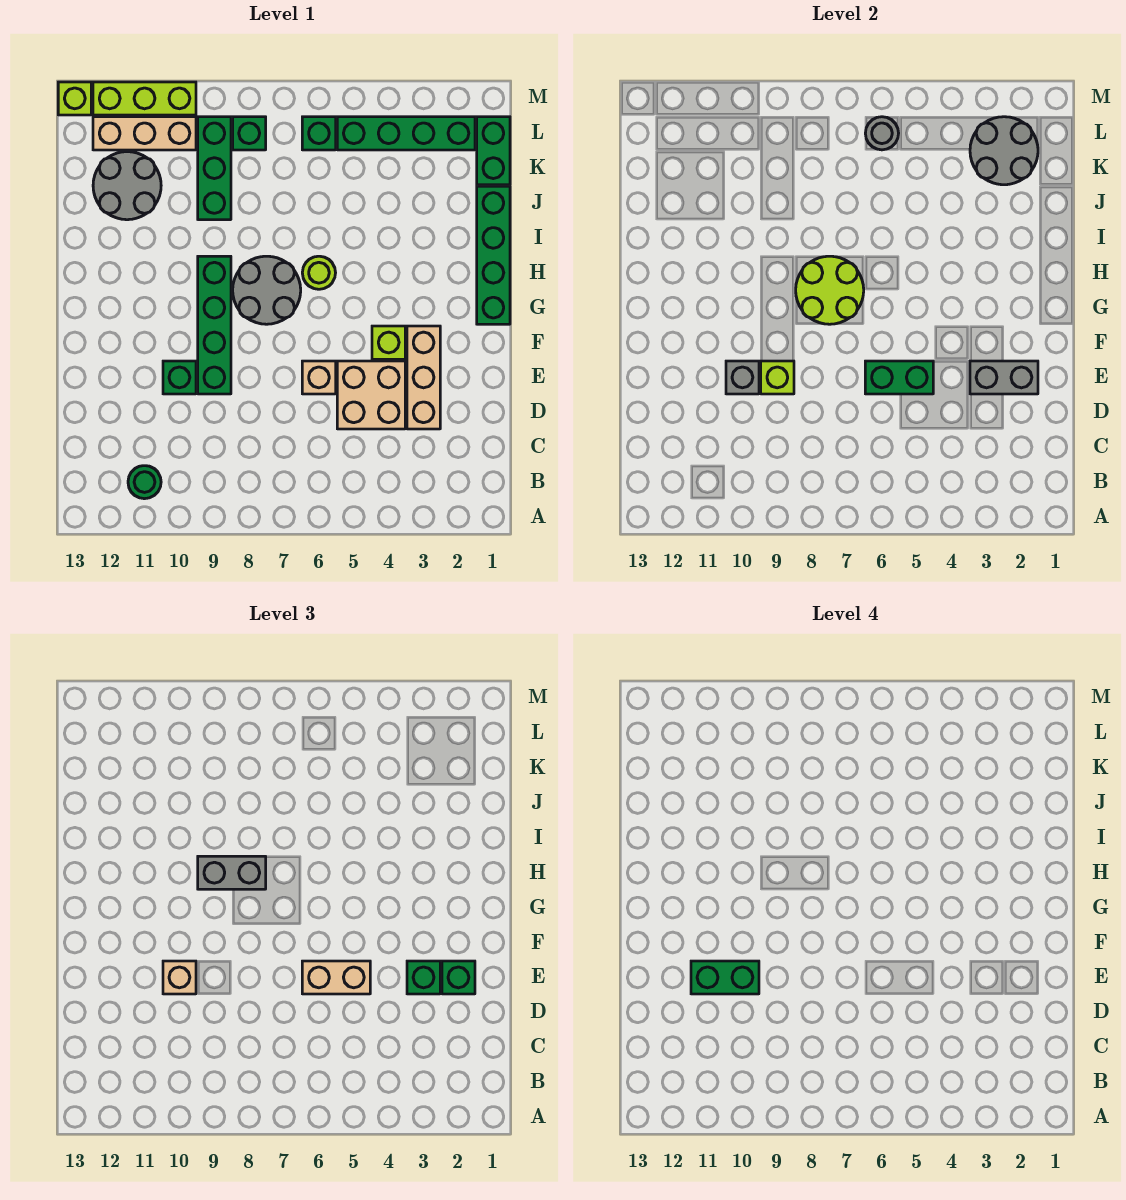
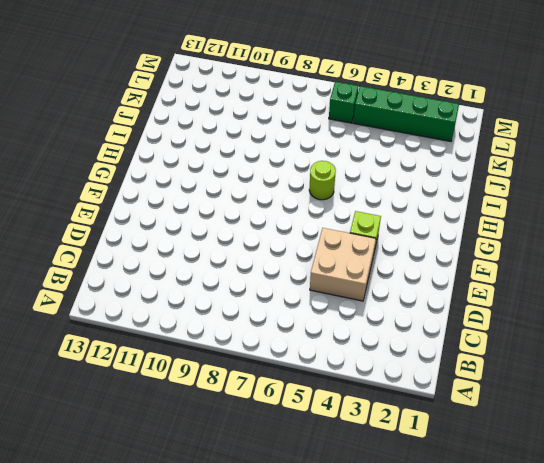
none -> green round brick B11 level 1
none -> tan brick D3:F3 level 1
none -> tan brick E6 level 1
none -> green brick E9:H9 level 1

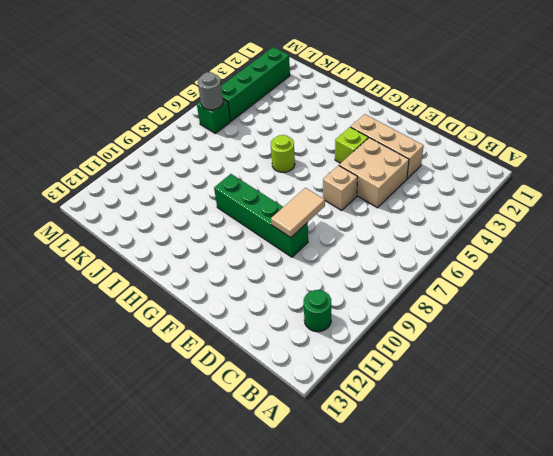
tan tile E8:E9 level 2 -> lime brick E9 level 2
none -> green brick E10 level 1
none -> green brick G1:J1 level 1
none -> grey round brick G7:H8 level 1
none -> green brick J9:L9 level 1

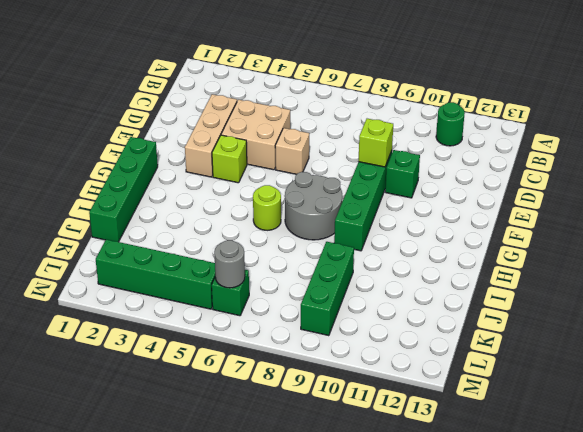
none -> grey round brick J11:K12 level 1
none -> green brick K1:L1 level 1
none -> green brick L8 level 1
none -> tan brick L10:L12 level 1

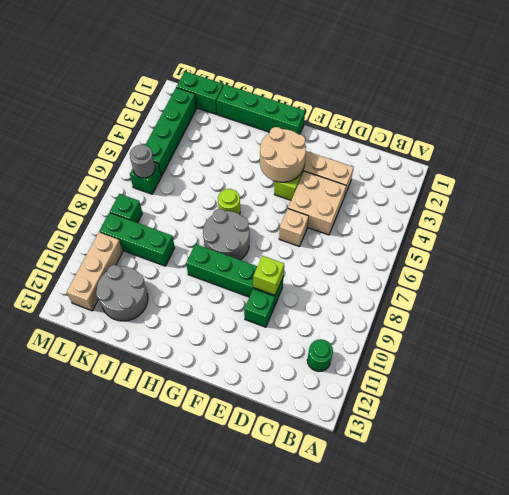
tan round brick F3:G4 level 2 -> none
none -> lime brick M10:M12 level 1
none -> lime brick M13 level 1
none -> grey brick E2:E3 level 2
none -> green brick E5:E6 level 2

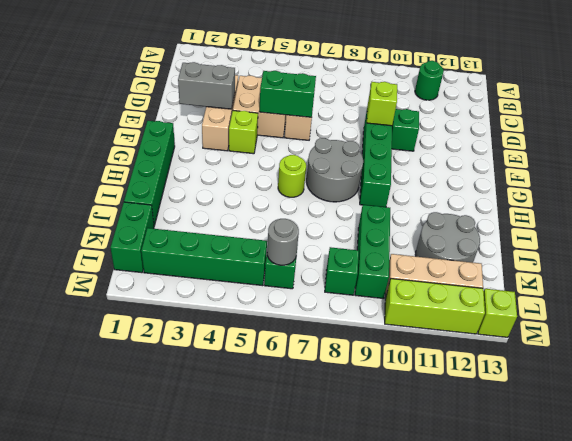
none -> grey brick E10 level 2
none -> lime round brick G7:H8 level 2
none -> grey round brick K2:L3 level 2
none -> green brick E2 level 3

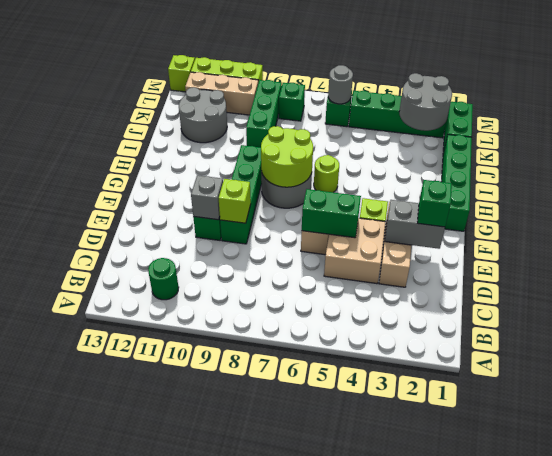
none -> green brick E3 level 3
none -> tan brick E5:E6 level 3
none -> tan brick E10 level 3
none -> grey brick H8:H9 level 3

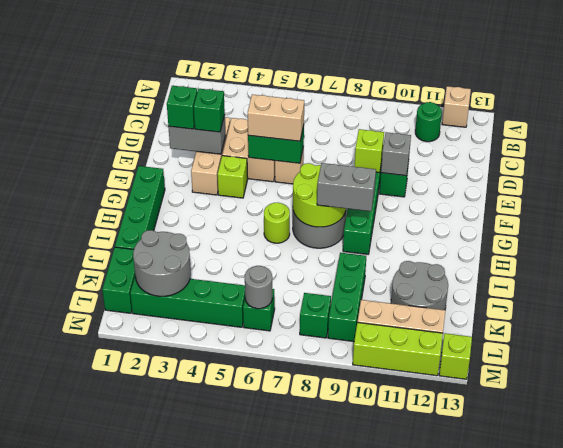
tan brick A12 level 1 -> tan brick E10 level 3
none -> green brick E10:E11 level 4

